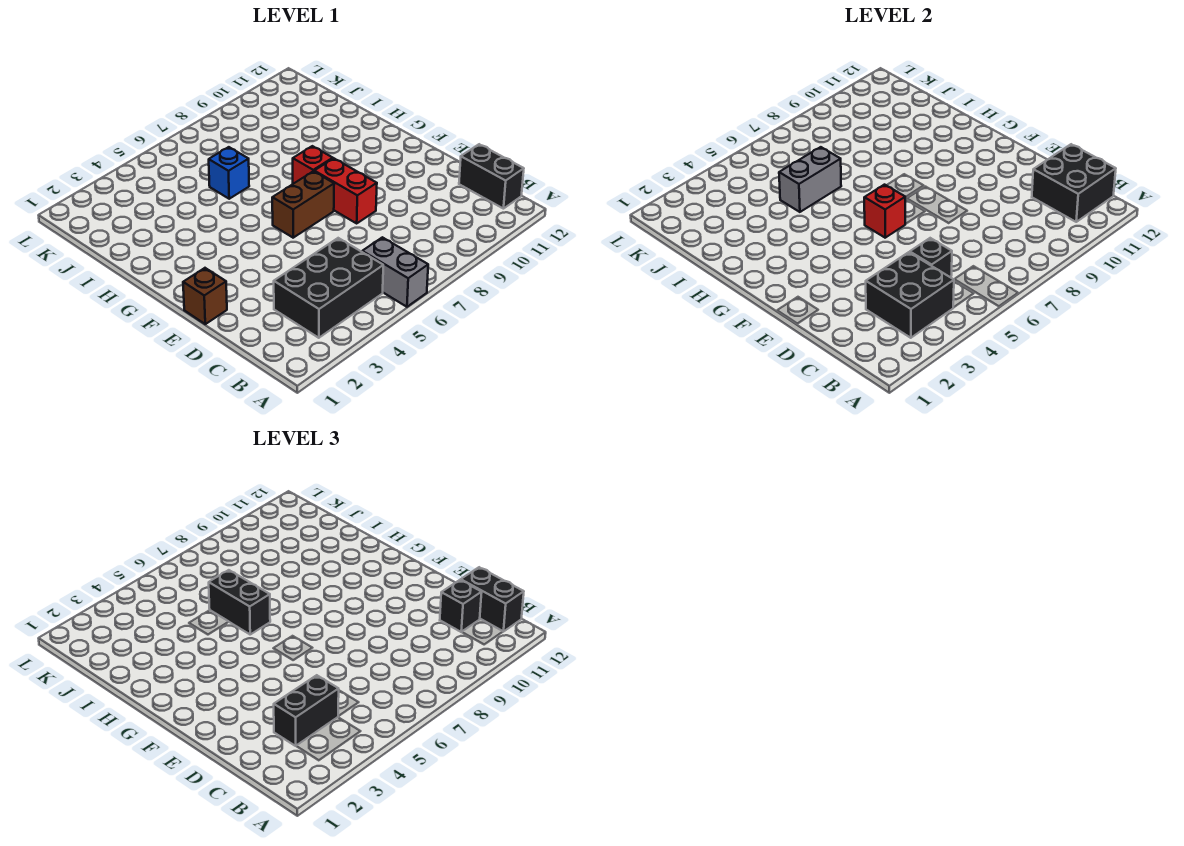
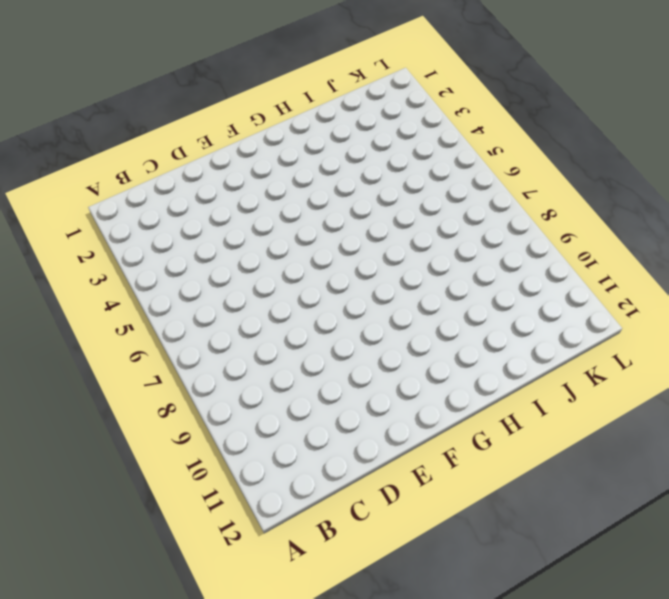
none -> grey brick A6:B6 level 1
none -> black brick B3:C5 level 1
none -> black brick B12:C12 level 1

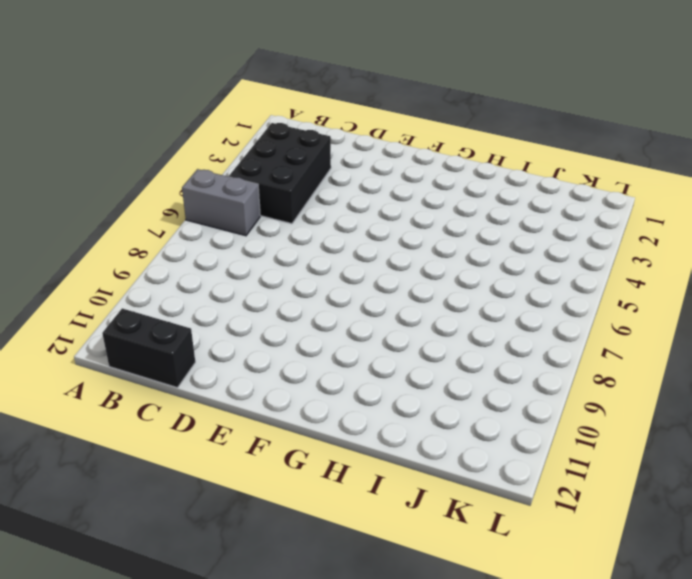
none -> brown brick E1 level 1
none -> red brick E8:F8 level 1
none -> brown brick F6:F7 level 1

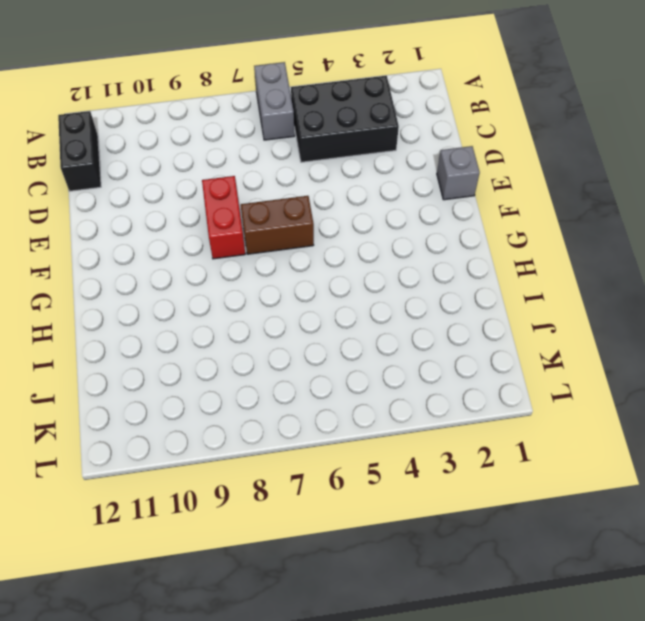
grey brick E1 level 1 -> brown brick E1 level 1
none -> red brick G8 level 1
none -> blue brick I6 level 1
none -> black brick B3:C4 level 2

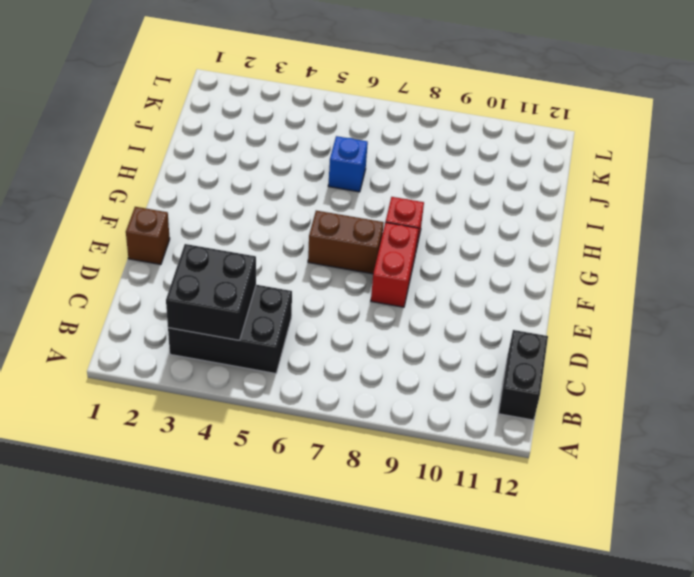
none -> grey brick A6:B6 level 1
none -> black brick B11:C12 level 2
none -> black brick C5 level 2

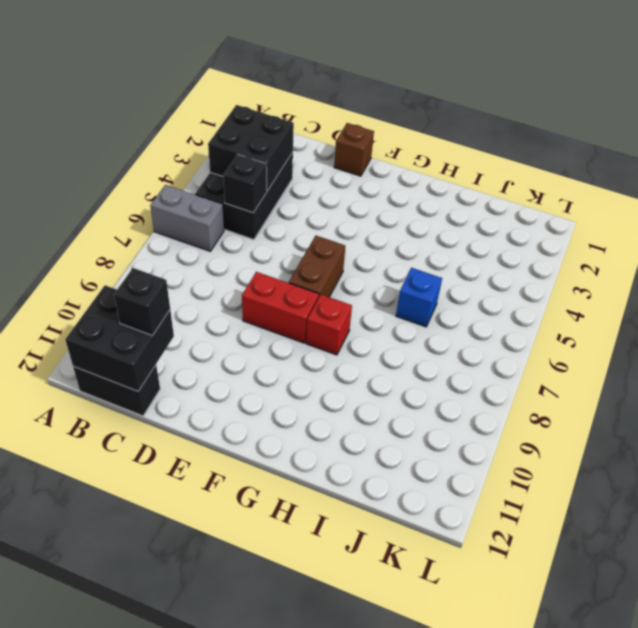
none -> red brick F6 level 2
none -> grey brick I5:I6 level 2
none -> black brick B12:C12 level 3

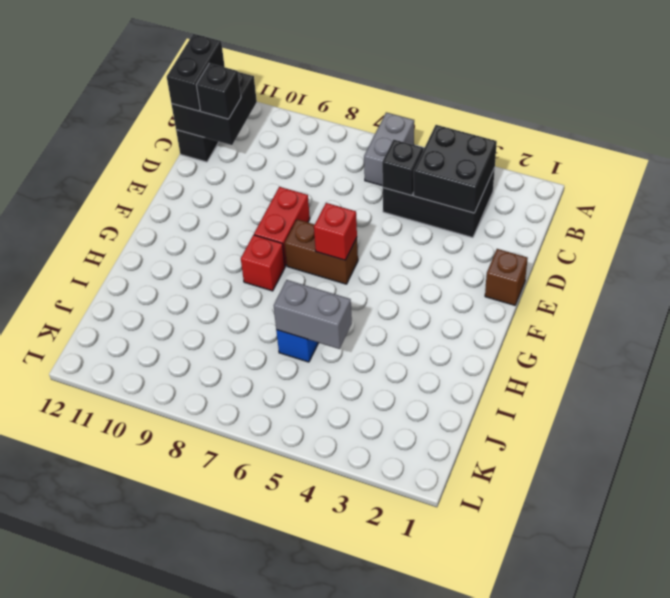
none -> black brick C3:C4 level 3
none -> black brick H6:I6 level 3

